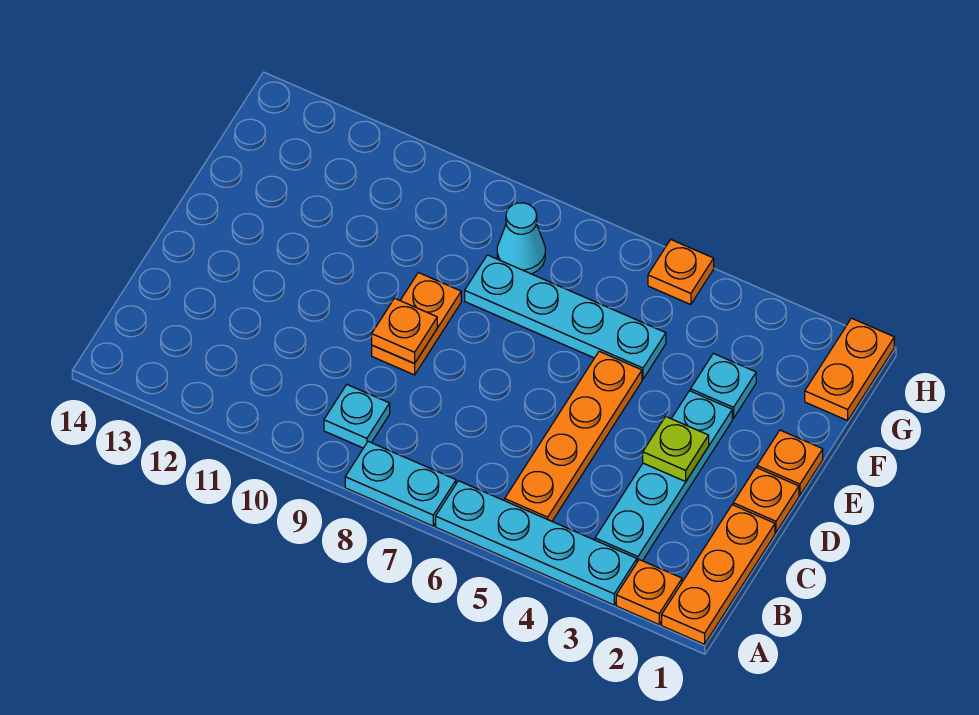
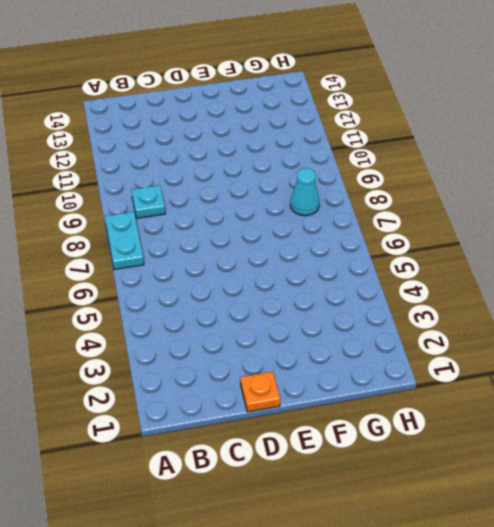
none -> orange plate A1:C1 level 1
none -> orange plate A2 level 1
none -> cyan plate A3:A6 level 1

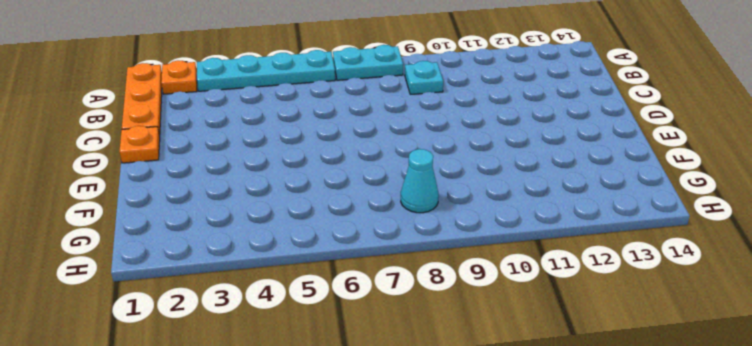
none -> cyan plate B3:E3 level 1
none -> orange plate B5:E5 level 1
none -> orange plate D9:E9 level 1

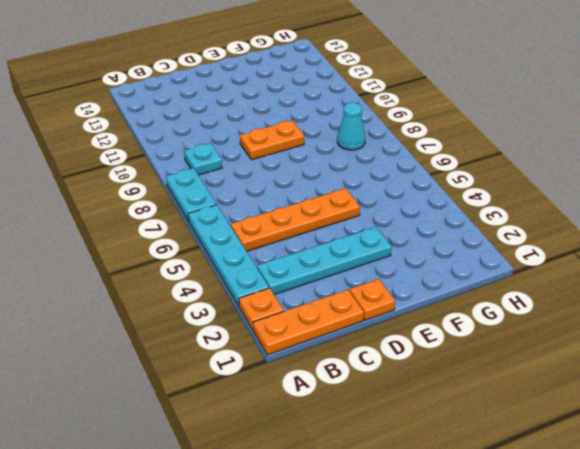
none -> orange plate E1 level 1
none -> cyan plate F3 level 1
none -> cyan plate F5:F8 level 1

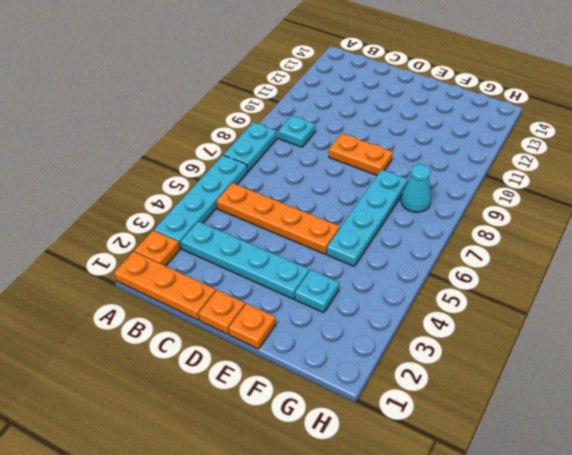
none -> orange plate G1:H1 level 1
none -> orange plate H5 level 1
none -> lime plate D3 level 2

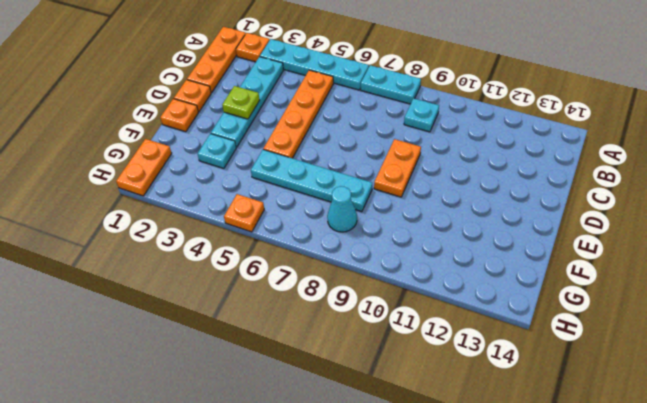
none -> orange plate D9 level 2

